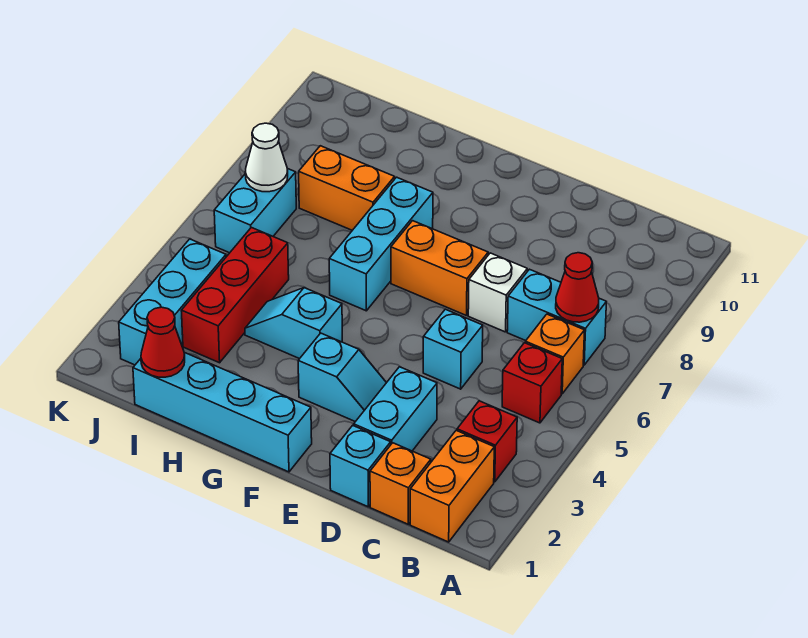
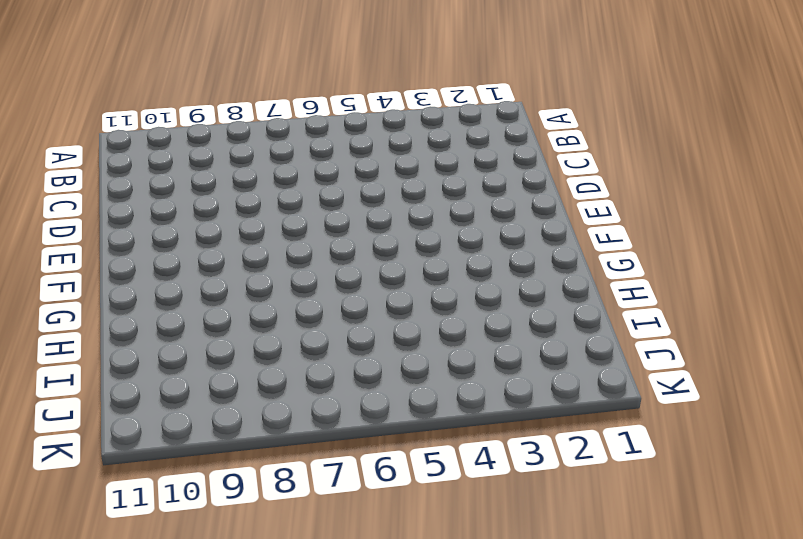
none -> orange brick B1:B2 level 1
none -> red brick B3 level 1
none -> red brick B5 level 1

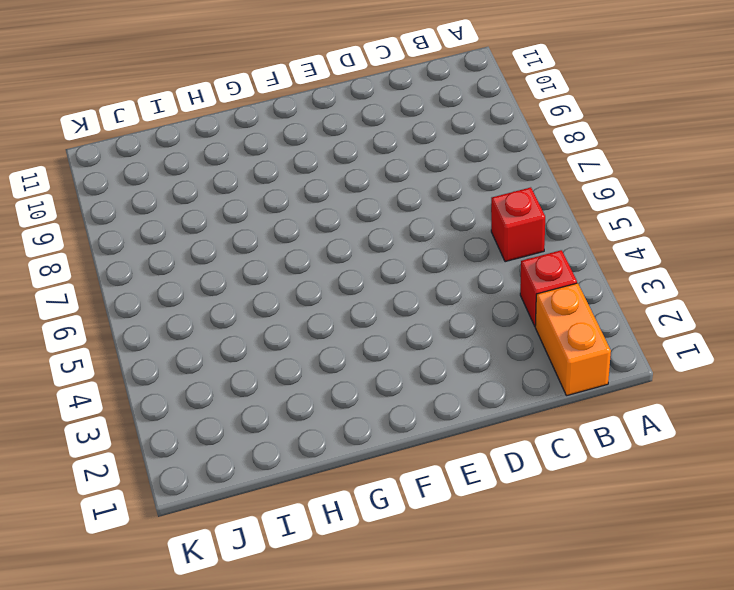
none -> orange brick B6 level 1
none -> cyan brick B7:C7 level 1
none -> orange brick C1 level 1

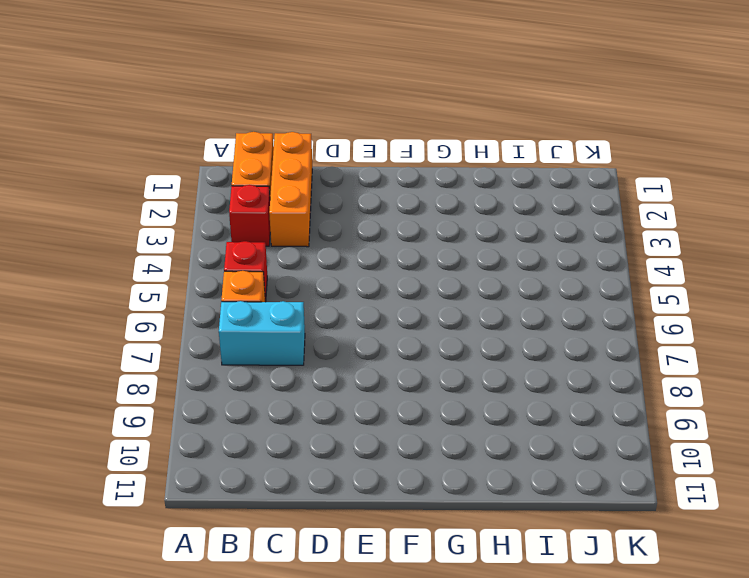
orange brick C1:C3 level 1 -> orange brick C1 level 1
none -> cyan brick D1 level 1
none -> cyan brick D2:D3 level 1
none -> cyan brick D5 level 1

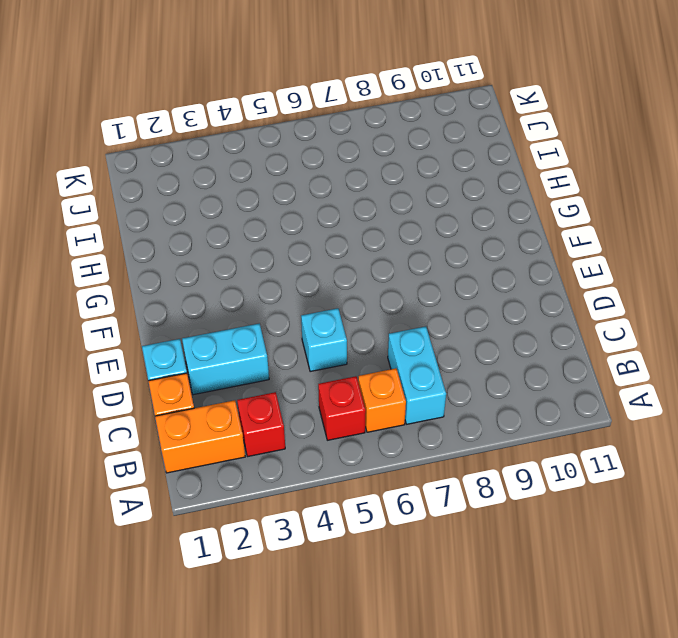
none -> white brick D7 level 1
none -> cyan slope E3:F3 level 1 top F
none -> orange brick E7:F7 level 1

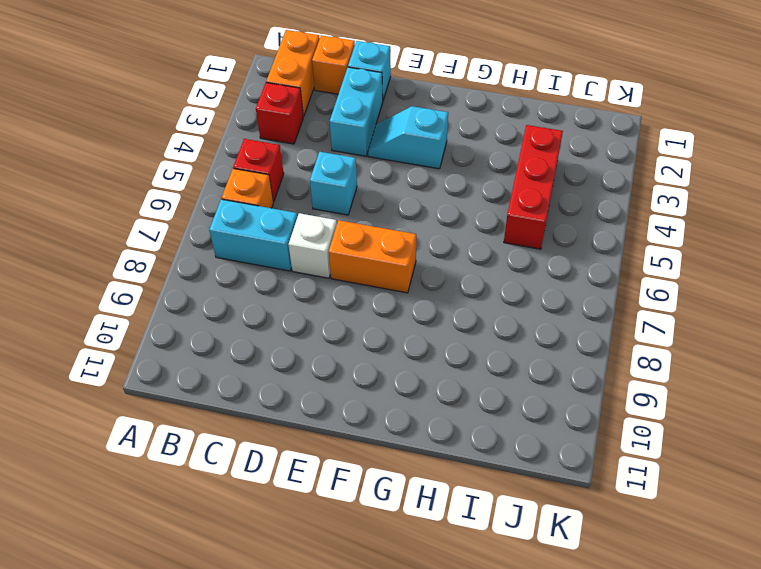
none -> cyan brick F1:I1 level 1
none -> cyan slope G4:H4 level 1 top G
none -> cyan brick G6:G8 level 1

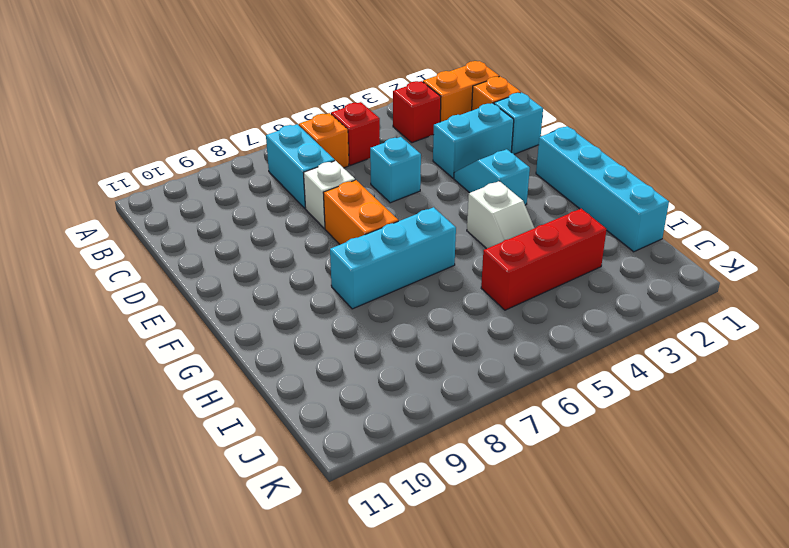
white slope G4:H4 level 1 top G -> cyan slope G4:H4 level 1 top G
none -> orange brick H8:I8 level 1
none -> cyan brick J2:J4 level 1
none -> cyan brick J6:J7 level 1

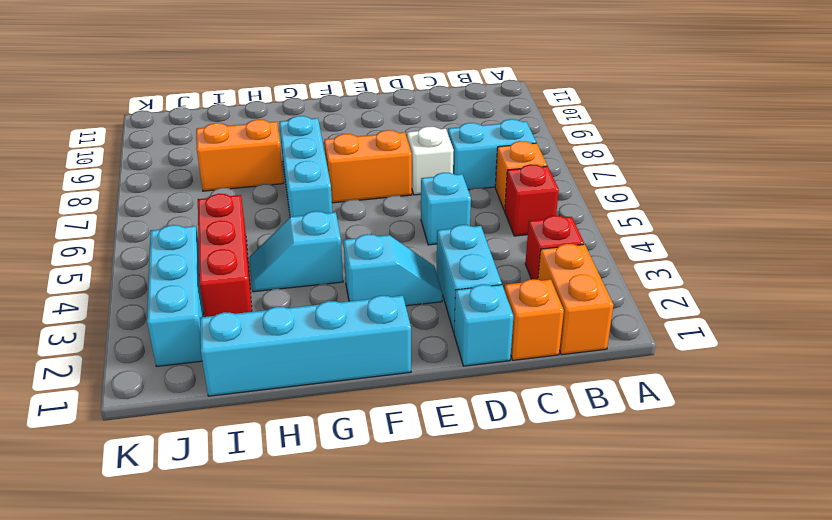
none -> cyan brick J6:J7 level 1
none -> red cone B7 level 2
none -> red cone I1 level 2

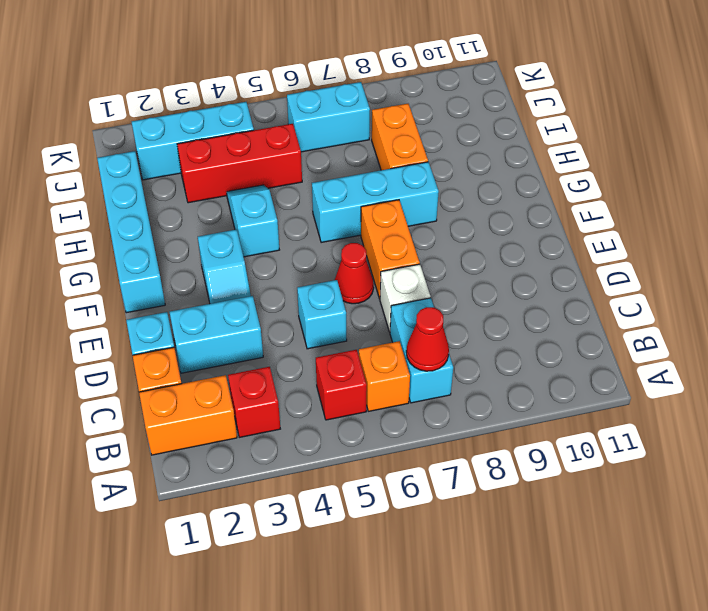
red cone E6 level 1 -> red cone I1 level 2
none -> white cone J7 level 2

